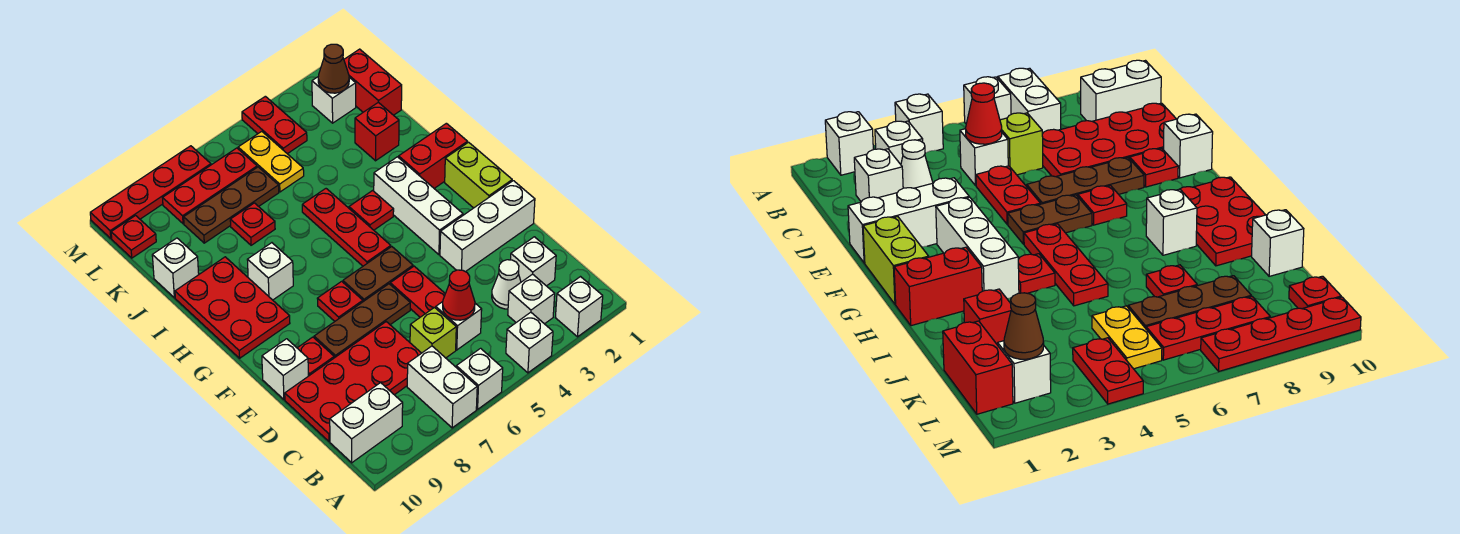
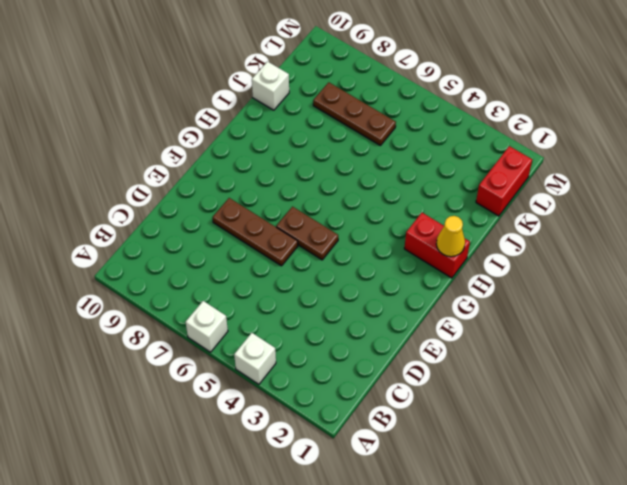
yellow cone H1 level 2 -> none
none -> white brick A2 level 1
none -> white brick A7:B7 level 1
none -> white brick B3 level 1
none -> white brick B9:B10 level 1

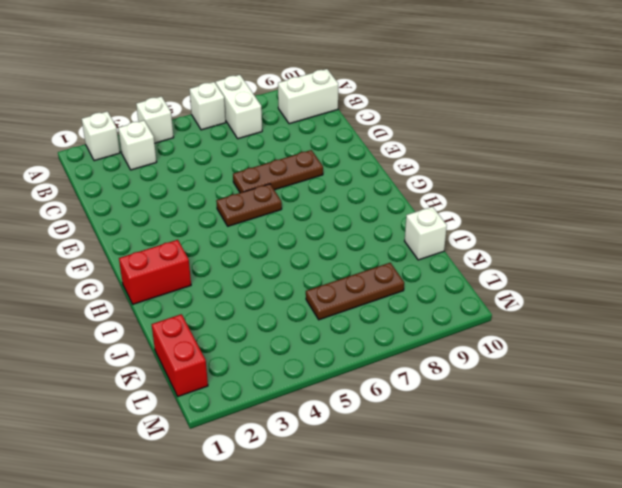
none -> white brick C2 level 1
none -> white cone C3 level 1
none -> white brick C5 level 1
none -> lime brick C6 level 1

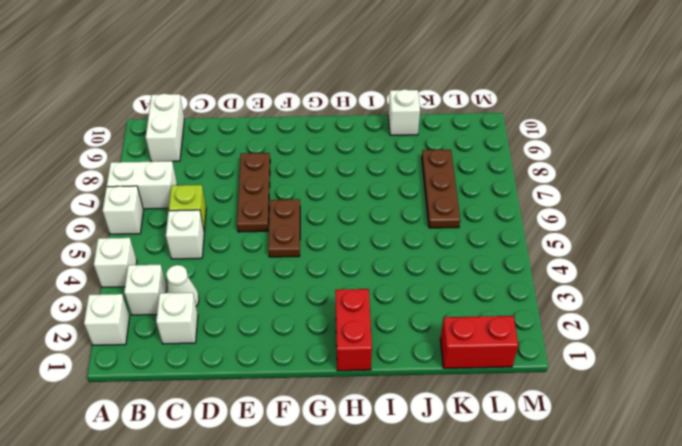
none -> red plate C7:D10 level 1
none -> red plate D5:E5 level 1
none -> white brick E1:E3 level 1
none -> red plate E9 level 1

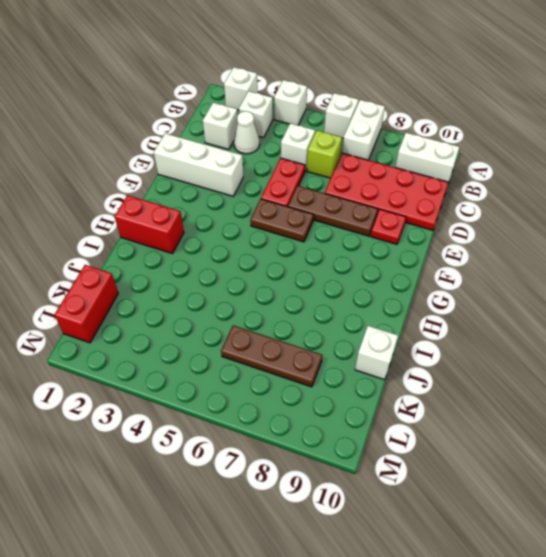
none -> white brick E10 level 1
none -> lime brick F1:G1 level 1
none -> white brick F3:H3 level 1
none -> red plate F7 level 1

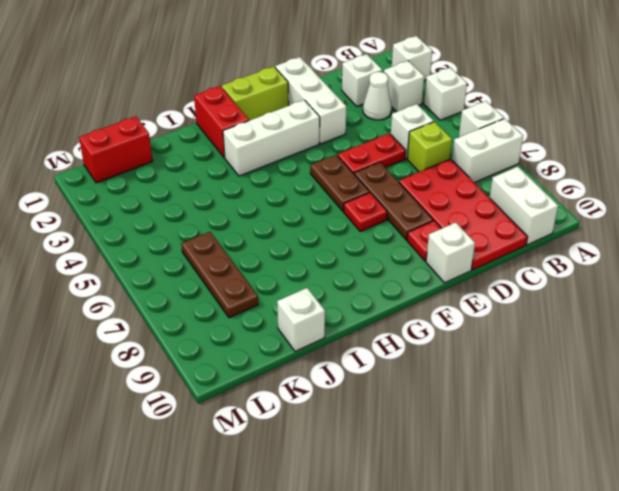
none -> red plate G5:I5 level 1
none -> red plate G9:I10 level 1
none -> red plate H4 level 1
none -> white brick H8 level 1

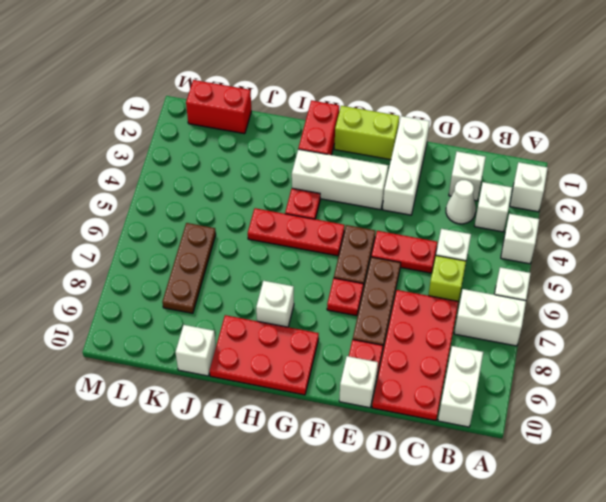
none -> red brick J2 level 1
none -> red plate J7 level 1
none -> yellow plate K5:L5 level 1
none -> white brick L2 level 1

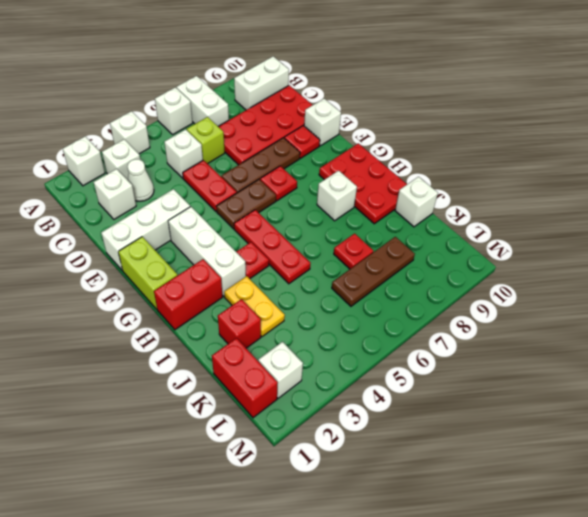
yellow plate I3:J3 level 1 -> yellow plate K5:L5 level 1
none -> red plate L4:M4 level 1
none -> red plate L6:L8 level 1
none -> red plate L10 level 1
none -> red plate M7:M10 level 1

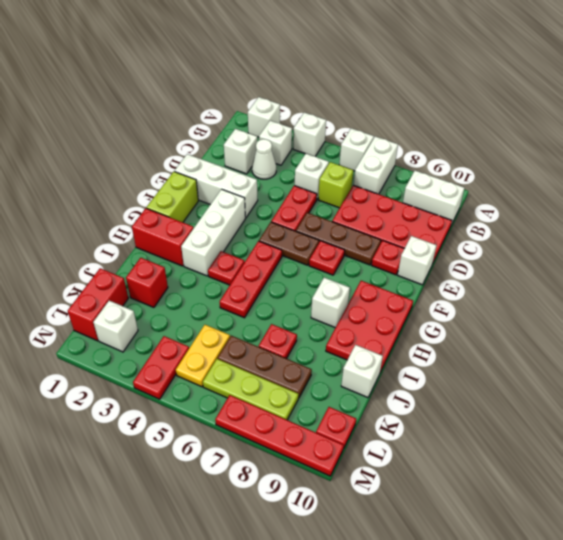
lime plate L6:L8 level 1 -> red plate L6:L8 level 1
none -> red cone C5 level 2
none -> brown cone L2 level 2

